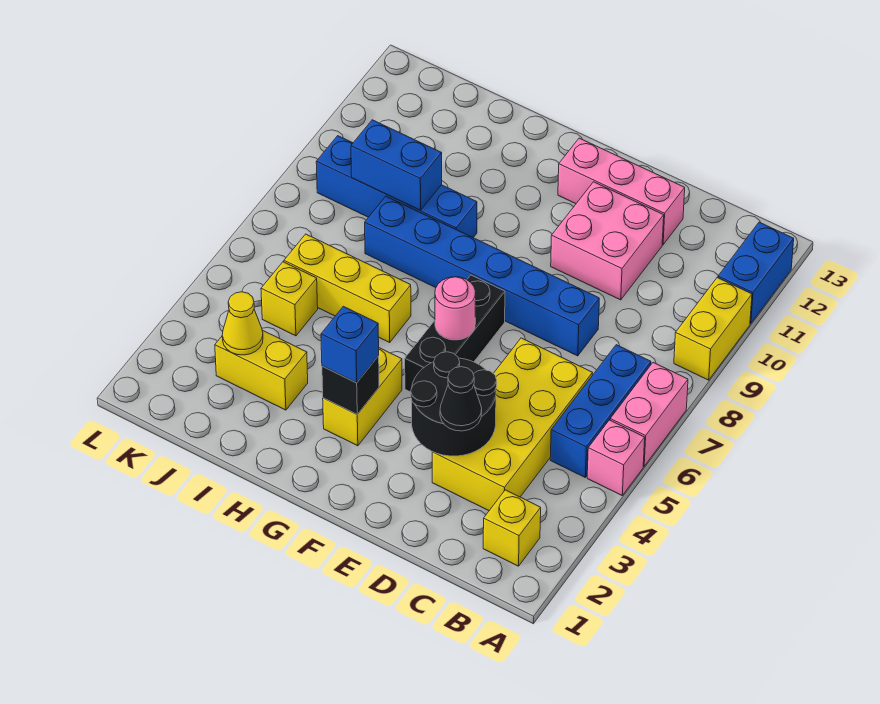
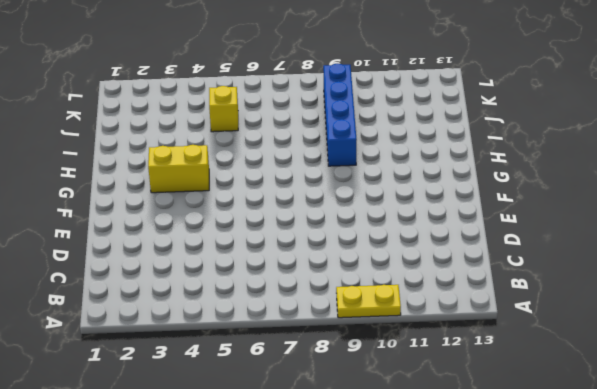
yellow plate A9:A10 level 1 -> yellow brick A9:A10 level 1
none -> pink brick A5 level 1
none -> pink brick A6:A7 level 1
none -> blue brick A11:A12 level 1

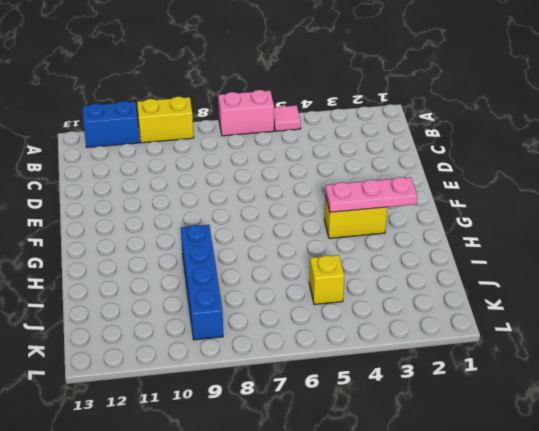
pink tile A5 level 1 -> pink brick A5 level 1
pink plate G2:G4 level 2 -> black brick G3 level 2
none -> yellow brick B2 level 1
none -> blue brick B5:B7 level 1
none -> yellow brick C3:D6 level 1

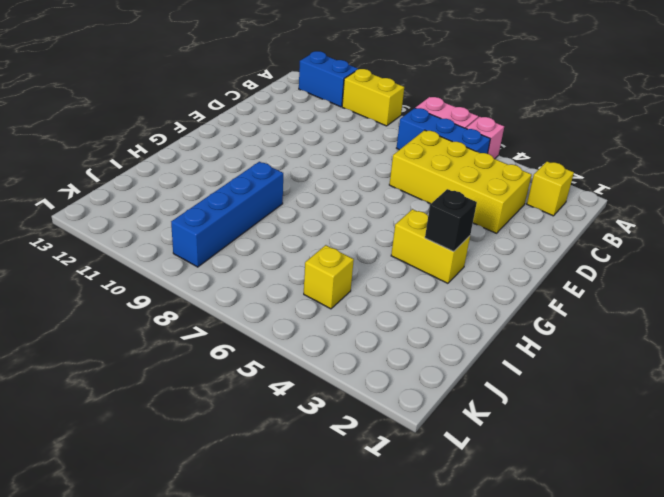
none -> blue brick D8:I8 level 1
none -> pink brick D10:E11 level 1
none -> pink brick D12:F12 level 1

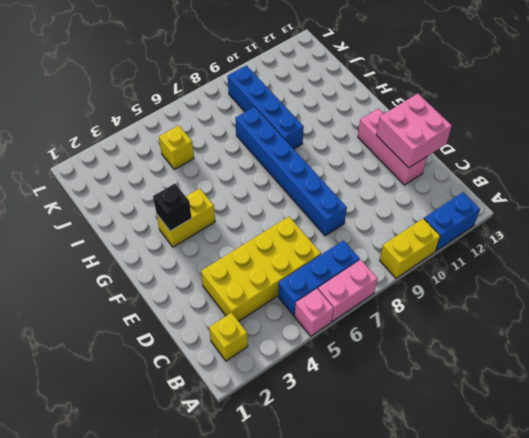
pink brick D12:E13 level 2 -> pink brick D10:E11 level 1
none -> black brick F5:F7 level 1
none -> yellow brick H6:J6 level 1
none -> yellow brick I3:J3 level 1

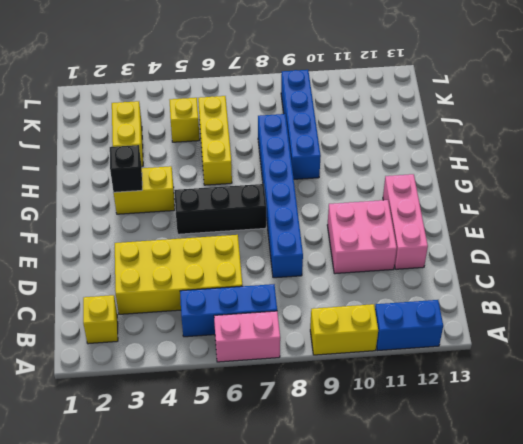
none -> pink brick A5 level 1
none -> black round brick D3:E4 level 2
none -> pink round brick F6 level 2

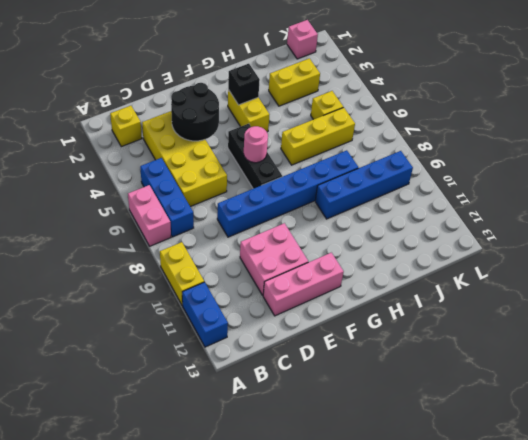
pink brick K1 level 1 -> pink brick A5 level 1
none -> blue brick I9:J9 level 2
none -> yellow cone J3 level 2
none -> black cone D3 level 3

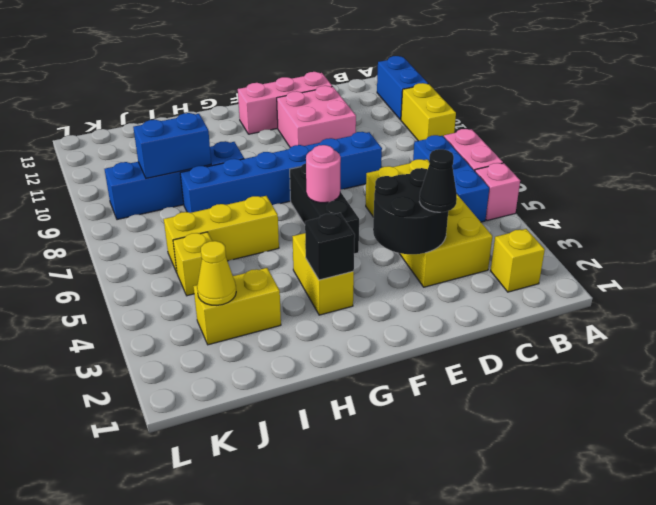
none -> blue brick G3 level 3

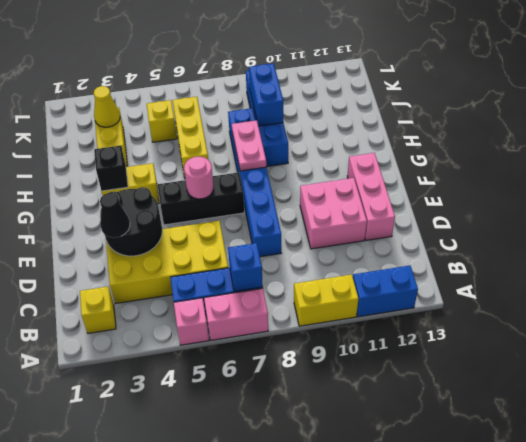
blue brick B7 level 2 -> blue brick G3 level 3
pink plate G8:H8 level 2 -> none

